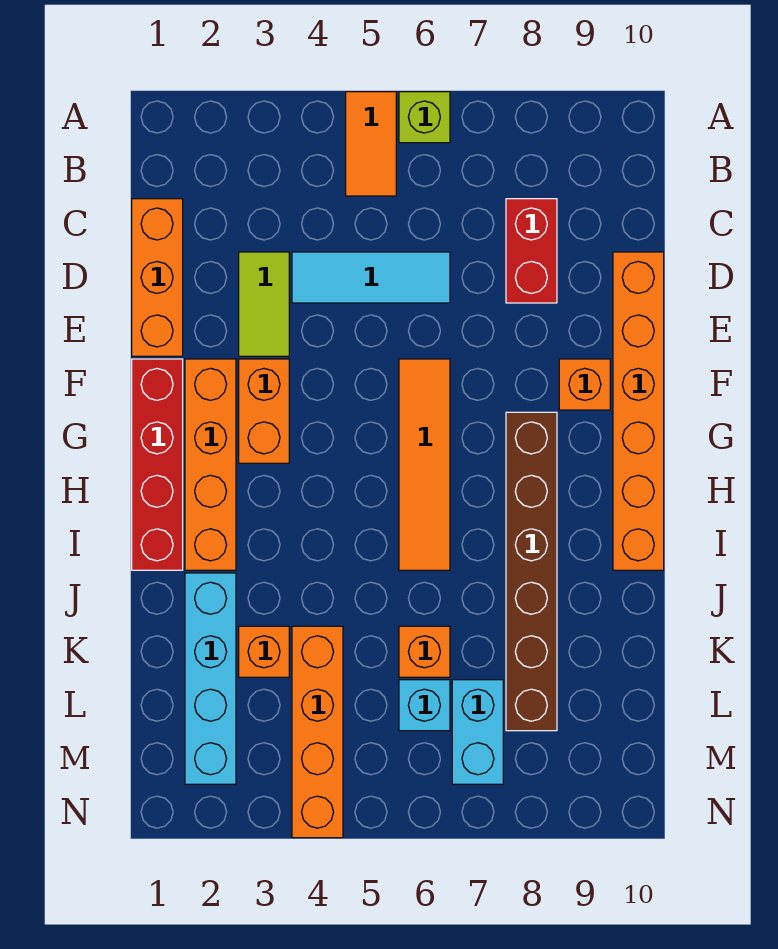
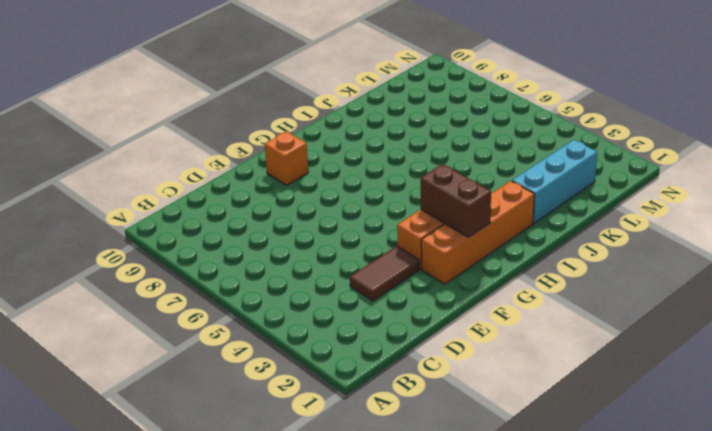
brown tile D3:E3 level 1 -> lime tile D3:E3 level 1
brown brick G2:G3 level 2 -> none
cyan brick J2:L2 level 1 -> cyan brick J2:M2 level 1
none -> orange tile A5:B5 level 1
none -> lime brick A6 level 1
none -> orange brick C1:E1 level 1

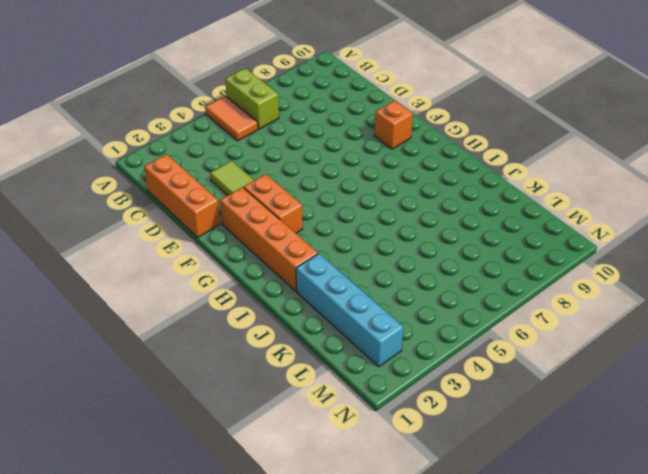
lime brick A6:B6 level 1 -> lime brick A6 level 1
none -> red brick C8:D8 level 1
none -> cyan tile D4:D6 level 1
none -> orange brick D10:I10 level 1

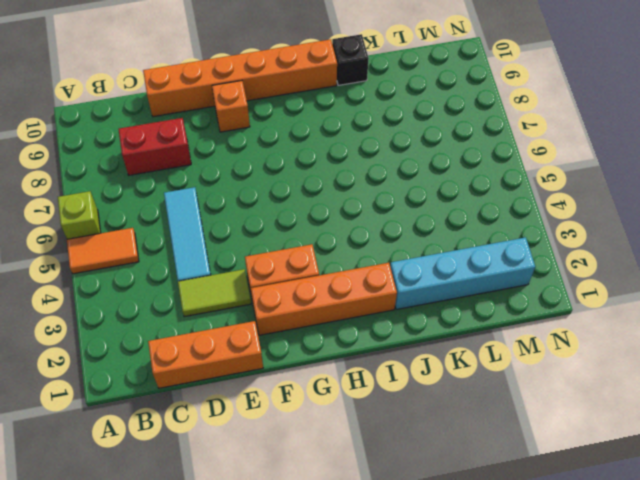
black brick J10 level 1 -> none
none -> red brick F1:I1 level 1
none -> orange tile F6:I6 level 1
none -> brown brick G8:L8 level 1

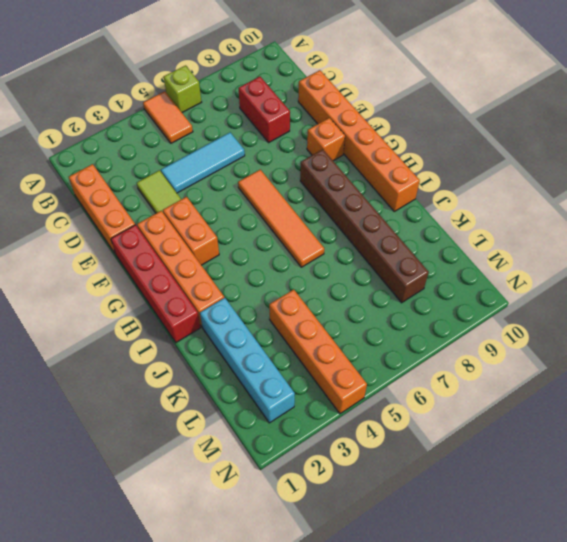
none -> orange brick K3 level 1
none -> orange brick K6 level 1
none -> cyan brick L6 level 1

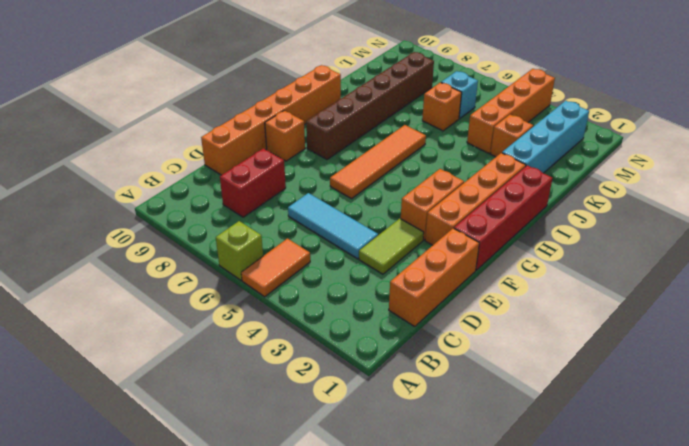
none -> cyan brick L7:M7 level 1

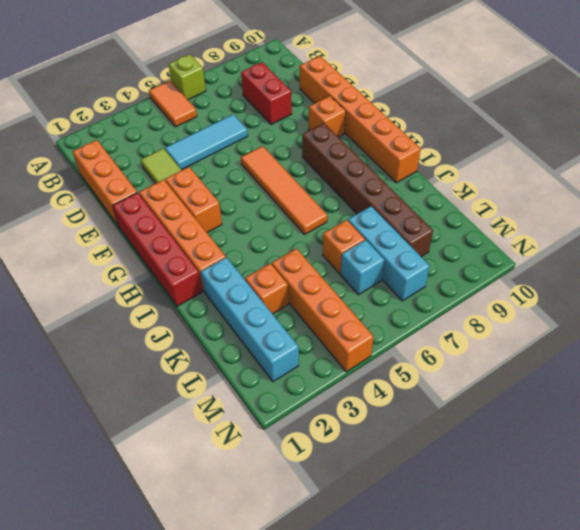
cyan brick K7:M7 level 1 -> cyan brick L7:M7 level 1

